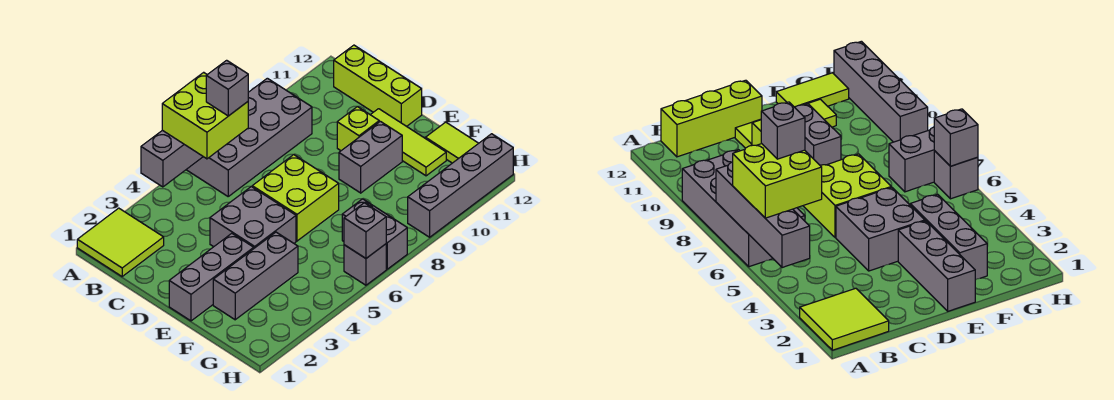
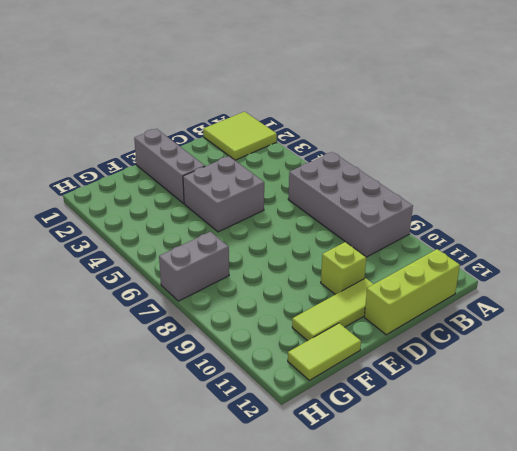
none -> lime brick D6:E7 level 1
none -> grey brick E9:E10 level 1
none -> grey brick F2:F4 level 1

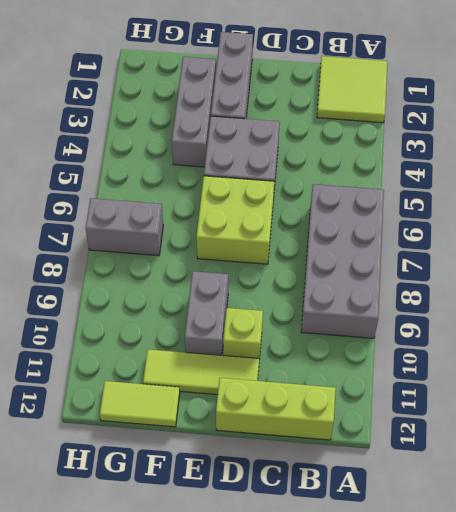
none -> grey brick H6 level 1
none -> grey brick H9:H12 level 1
none -> grey brick A4:A7 level 2

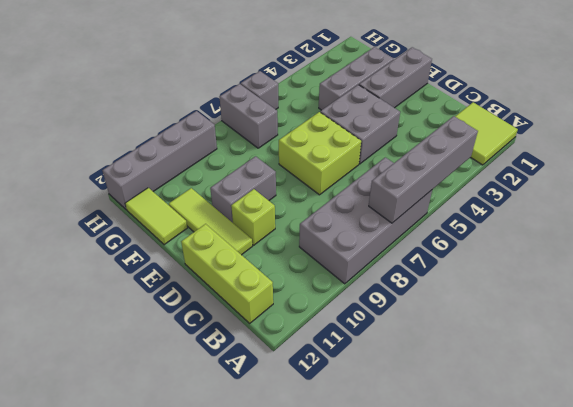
none -> grey brick H6 level 2
none -> lime brick A5:B6 level 3
none -> grey brick B6 level 4

